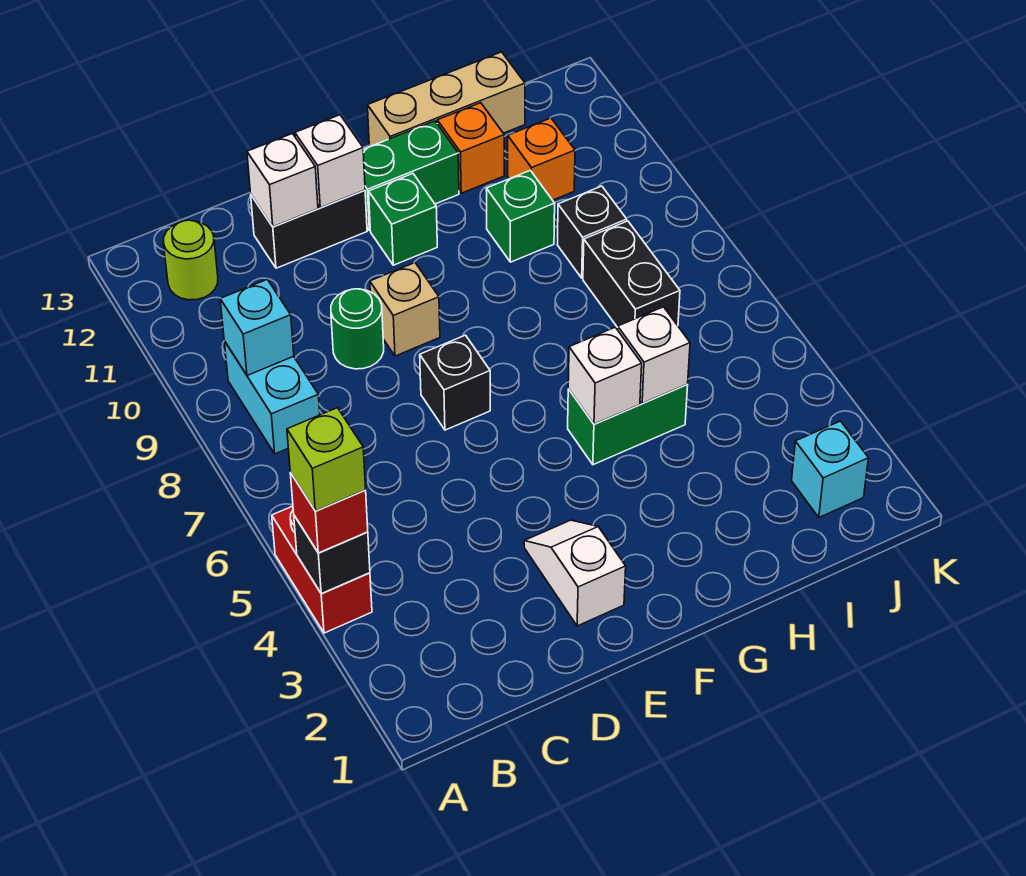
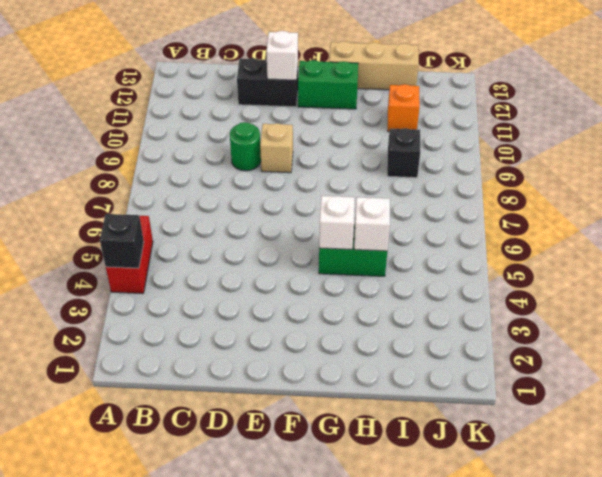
none -> cyan brick B8:B9 level 1
none -> lime round brick B12 level 1
none -> white slope E2:E3 level 1 top 2

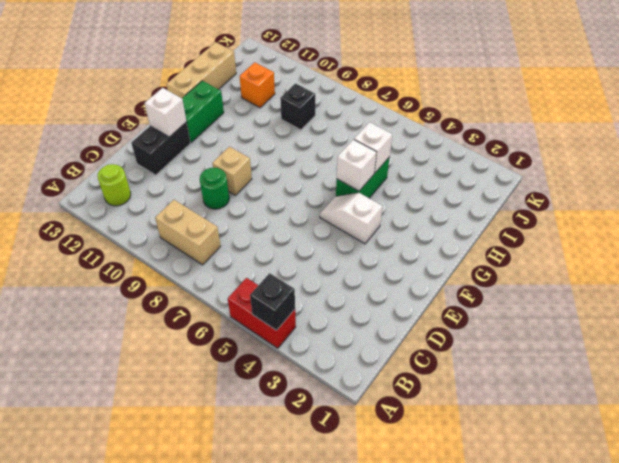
tan brick B8:B9 level 1 -> cyan brick B8:B9 level 1
white slope F4:F5 level 1 top 4 -> white slope E2:E3 level 1 top 2
none -> black brick E7 level 1
none -> green brick F11 level 1
none -> green brick H10 level 1

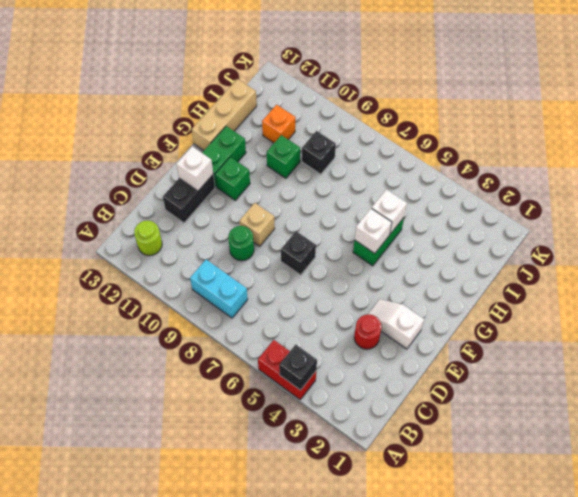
red round brick D3 level 1 -> none
none -> orange brick H12 level 1
none -> black brick I7:I8 level 1
none -> cyan brick J2 level 1

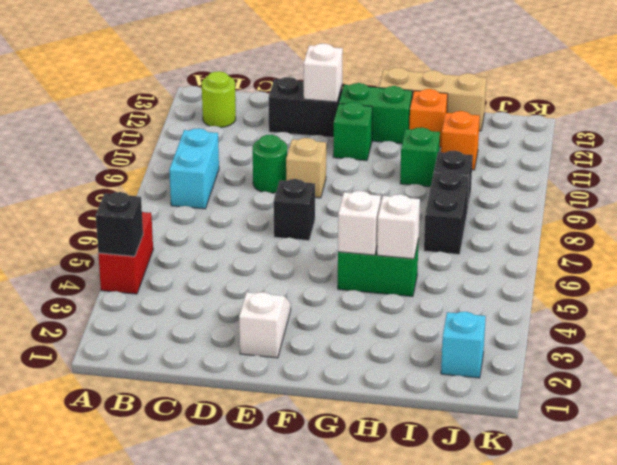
none -> cyan brick B9 level 2
none -> white brick D12 level 2
none -> red brick A4 level 3

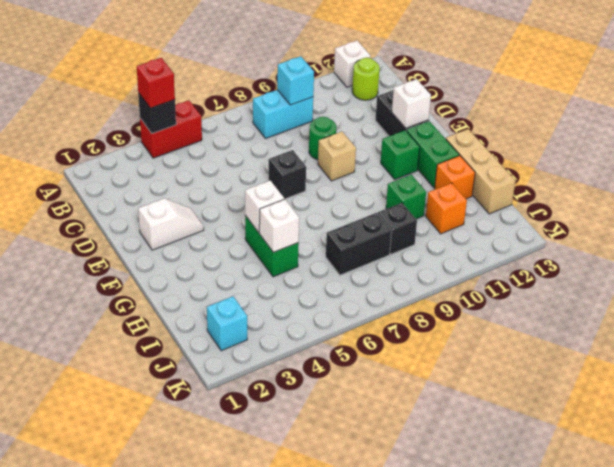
white brick A12 level 1 -> white brick D12 level 2
none -> lime brick A4 level 4

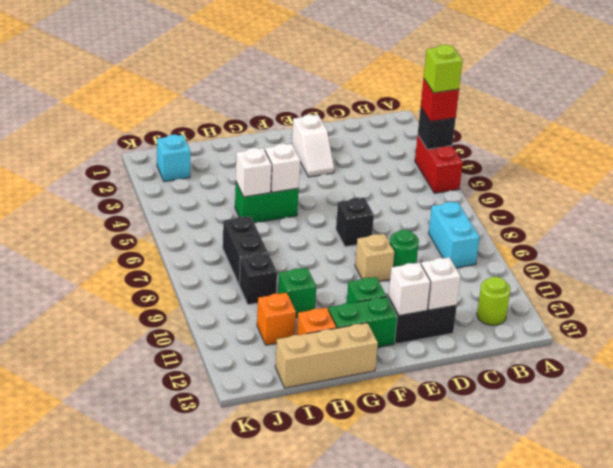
none -> cyan brick B9 level 2

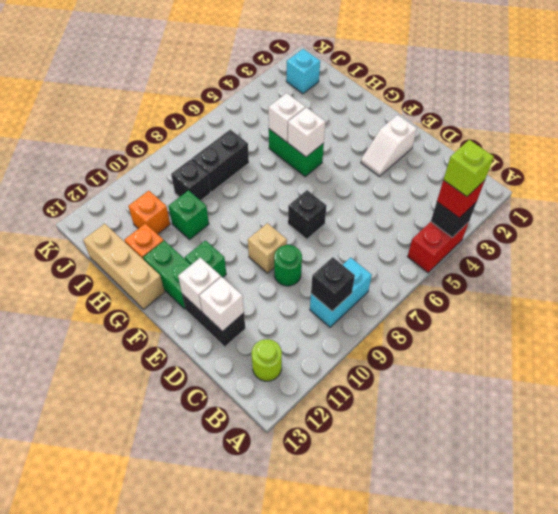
black brick B9 level 2 -> cyan brick B9 level 2

